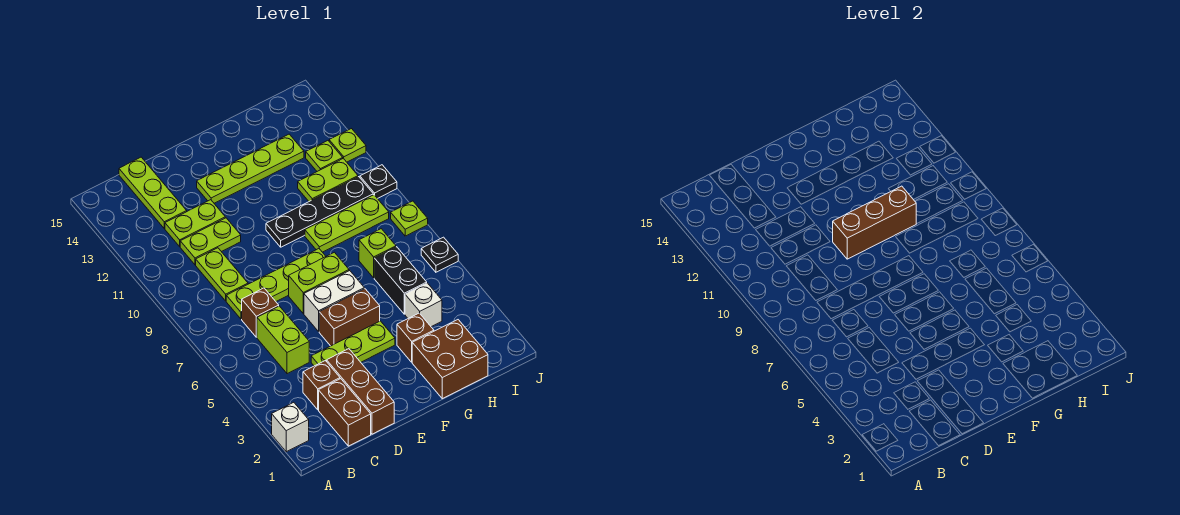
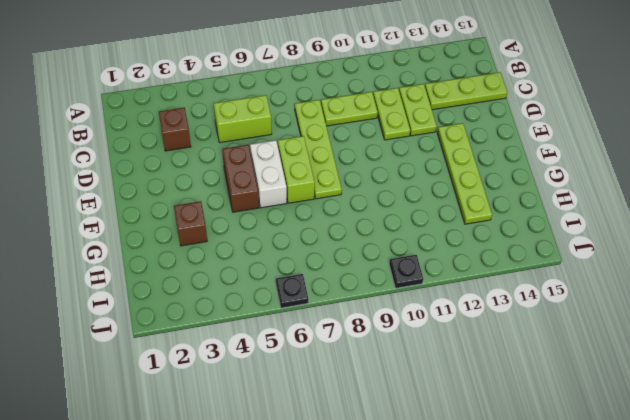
none -> white brick A2 level 1
none -> brown brick C1:C2 level 1
none -> brown brick C7 level 1
none -> brown brick D1:D3 level 1

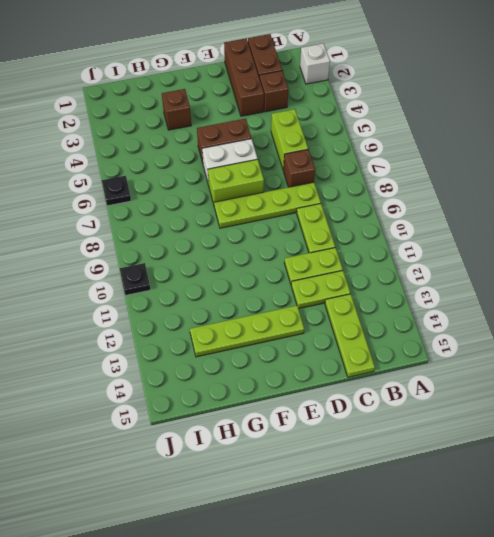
none -> lime plate D4:F4 level 1
none -> black plate F10:I10 level 1
none -> brown brick G1:H2 level 1
none -> lime plate G9:I9 level 1

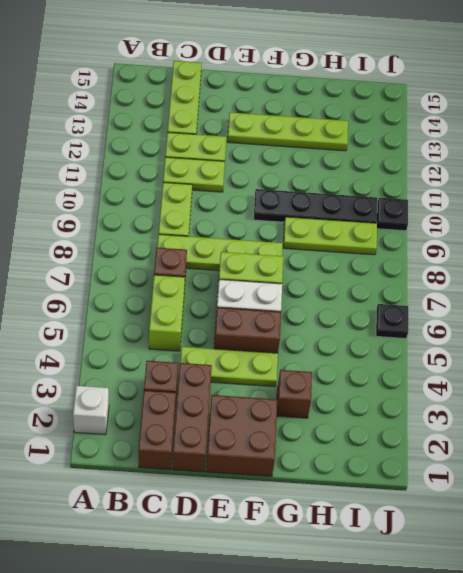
brown brick E1:F2 level 1 -> brown brick G1:H2 level 1
none -> white brick H4 level 1
none -> black brick H5:H6 level 1
none -> lime brick H7 level 1
none -> lime plate H11:I11 level 1

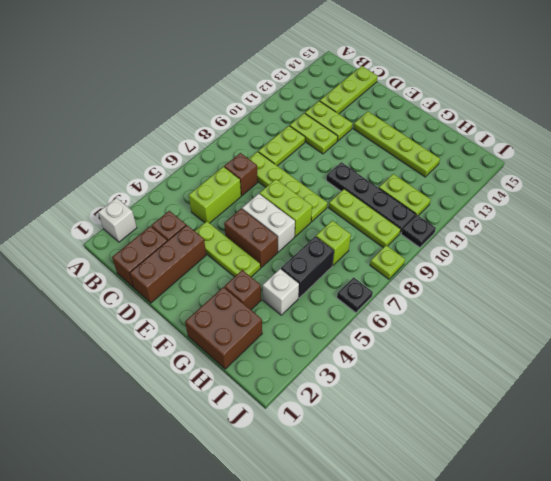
none -> lime plate I12 level 1
none -> lime plate J12 level 1
none -> brown brick E10:G10 level 2

